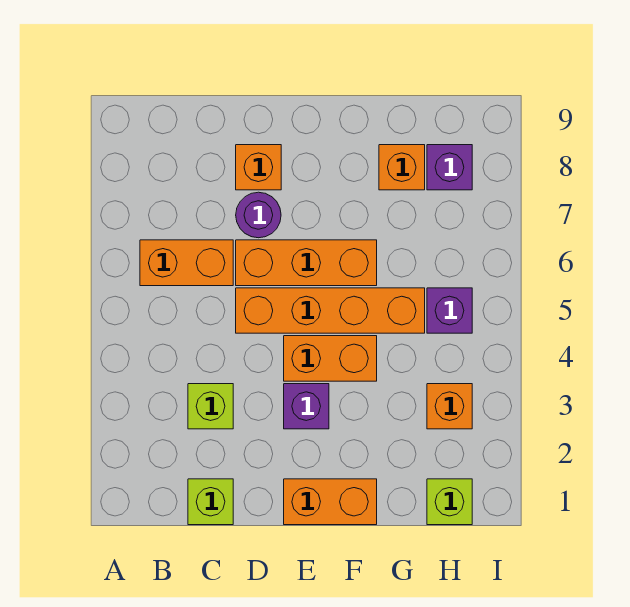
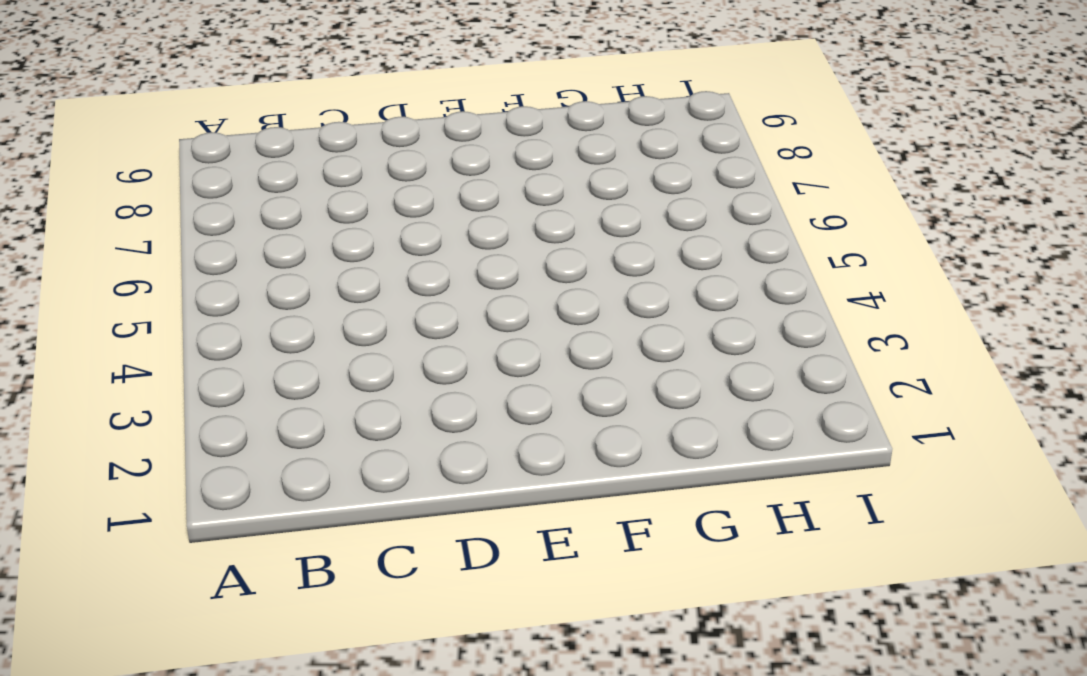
none -> orange brick B6:C6 level 1
none -> lime brick C1 level 1
none -> lime brick C3 level 1

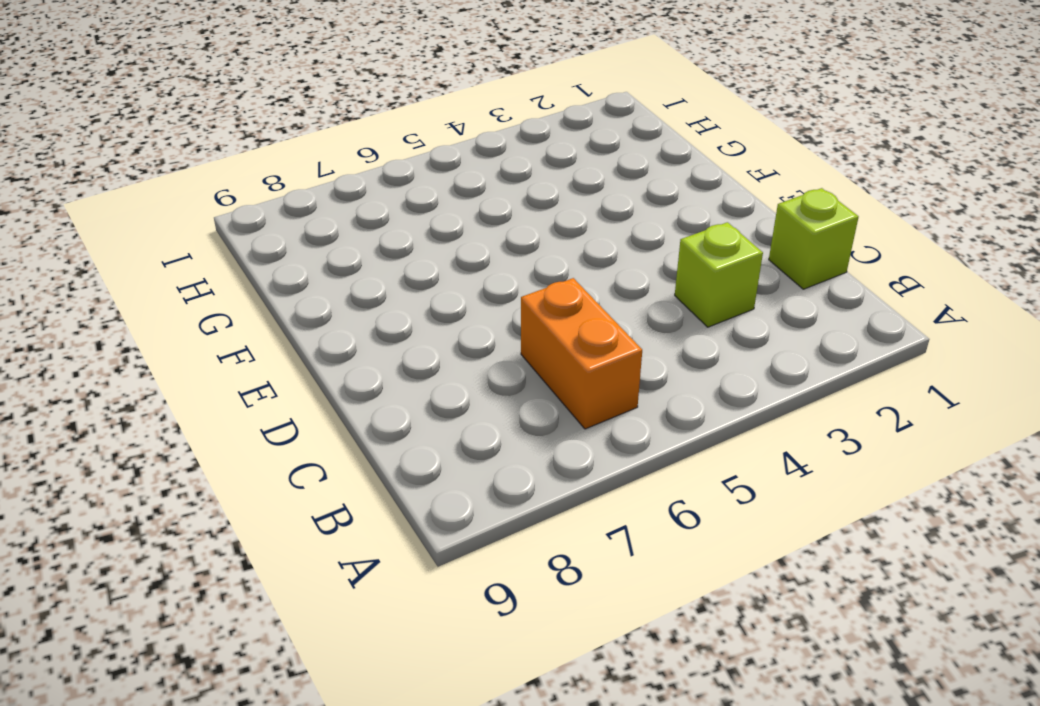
none -> orange brick D5:G5 level 1
none -> orange brick D6:F6 level 1
none -> purple round brick D7 level 1

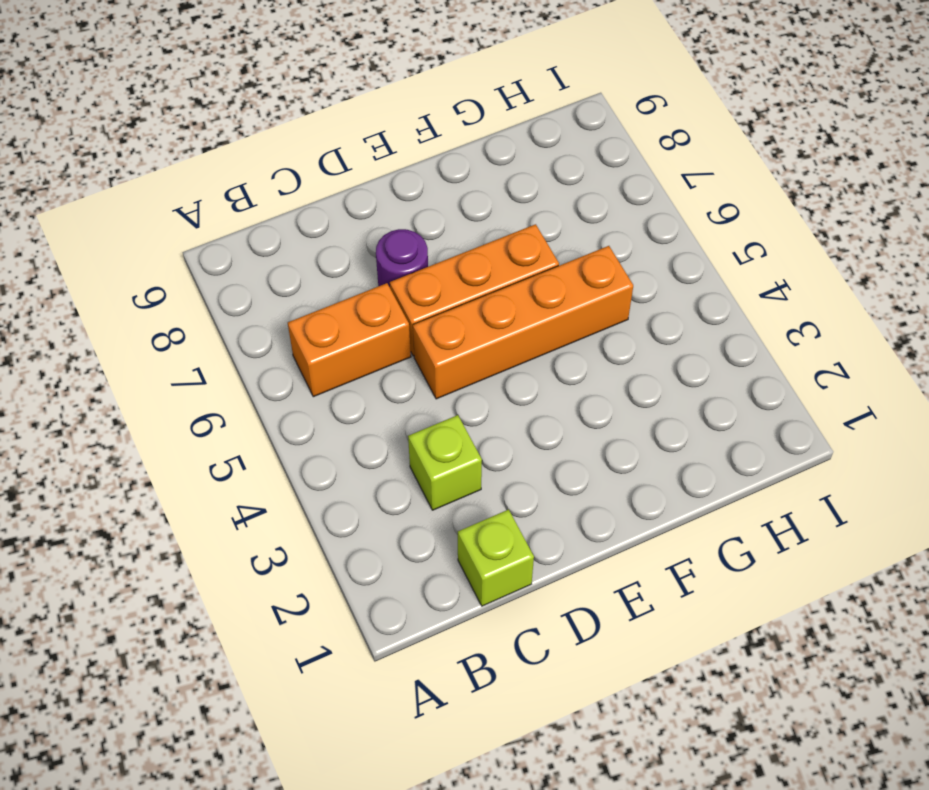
none -> orange brick D8 level 1
none -> orange brick E1:F1 level 1
none -> purple brick E3 level 1

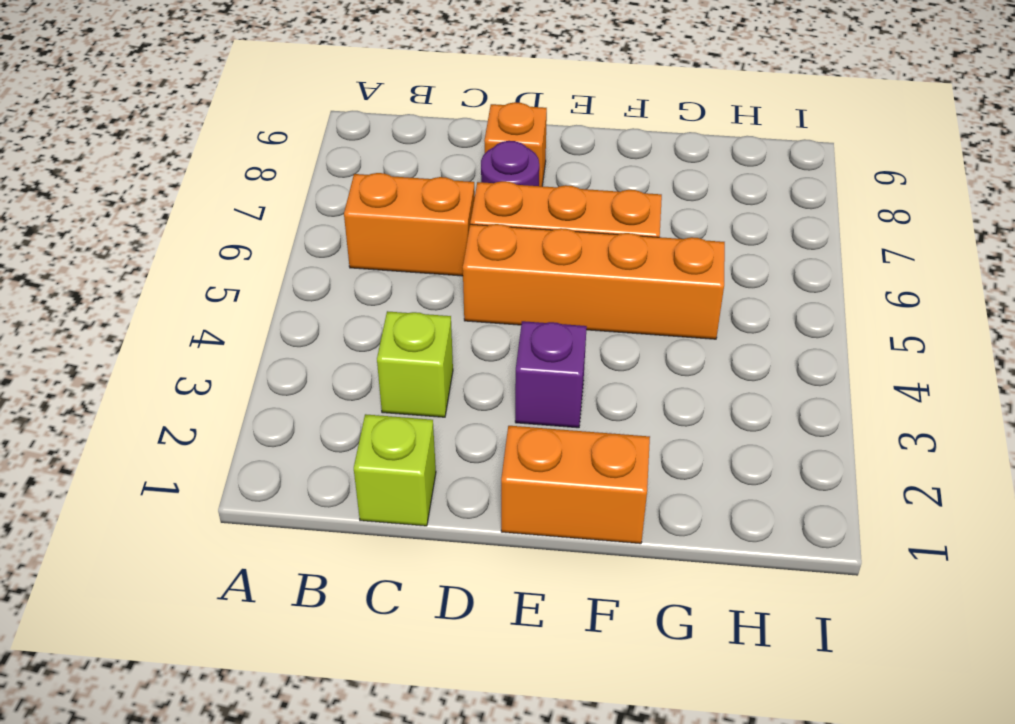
none -> orange brick E4:F4 level 1
none -> orange brick G8 level 1
none -> lime brick H1 level 1

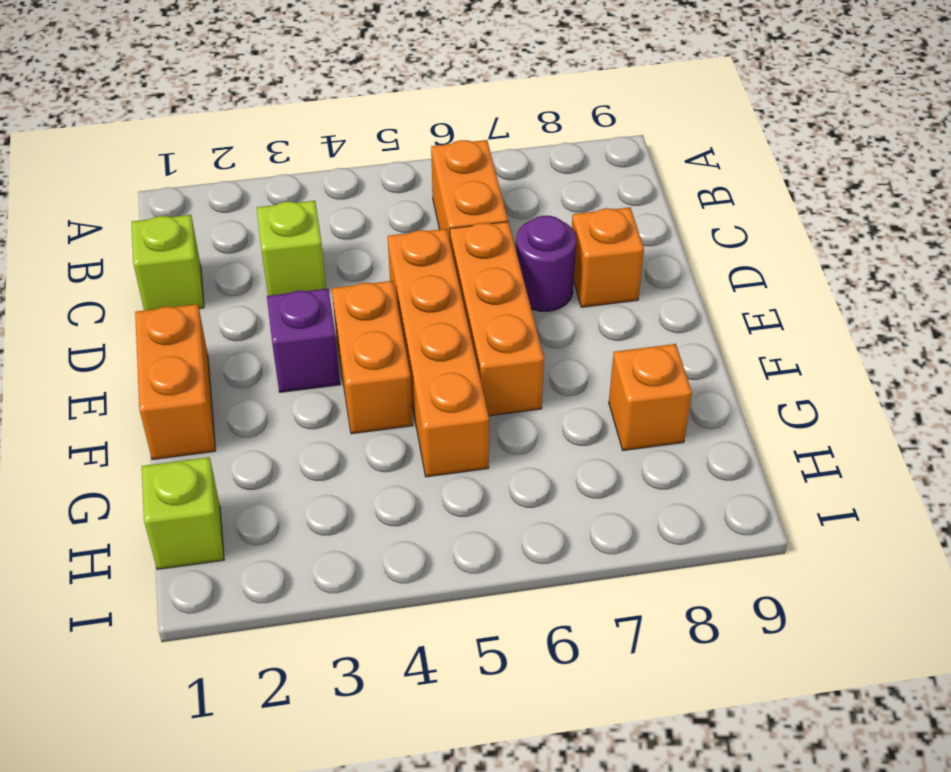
none -> orange brick H3 level 1
none -> purple brick H5 level 1
none -> purple brick H8 level 1

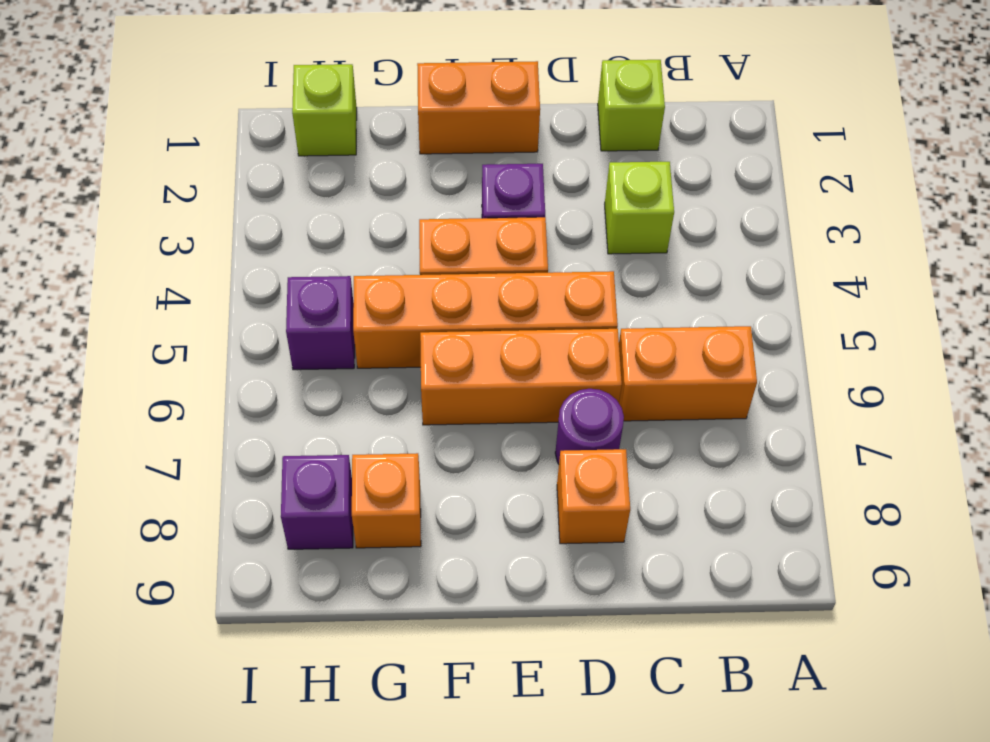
none -> orange brick H3 level 1

